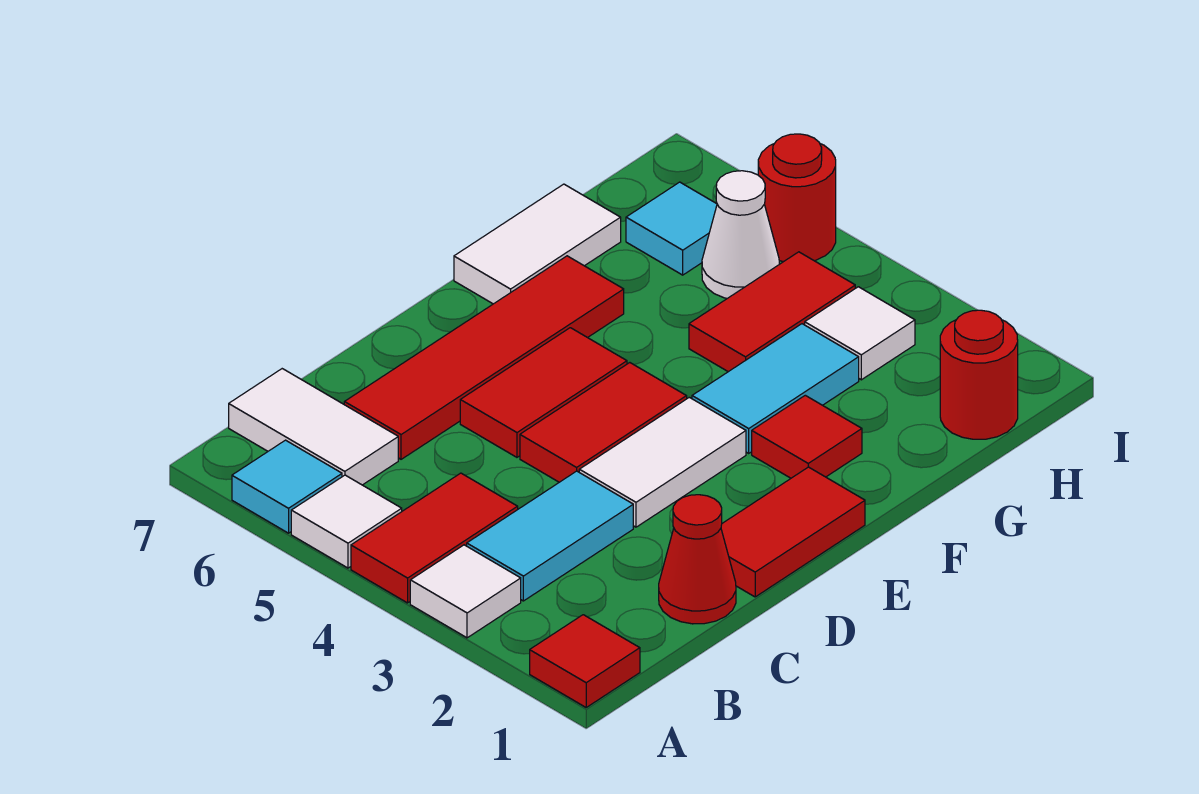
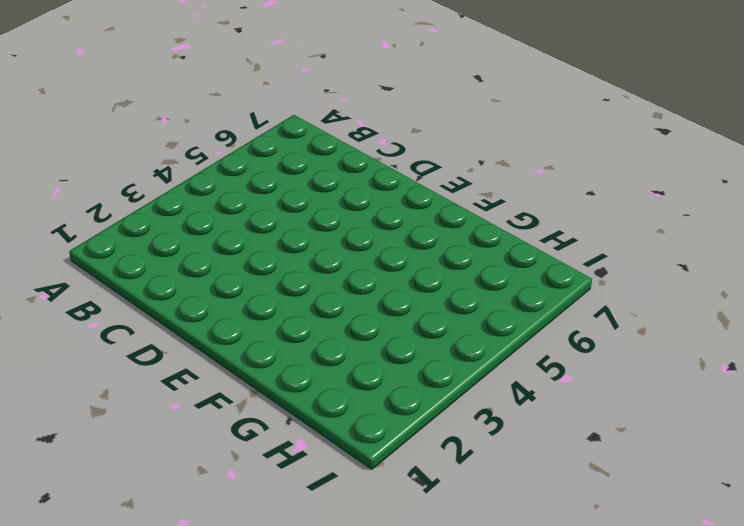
none -> red tile A1 level 1
none -> white tile A3 level 1
none -> red tile A4:B4 level 1

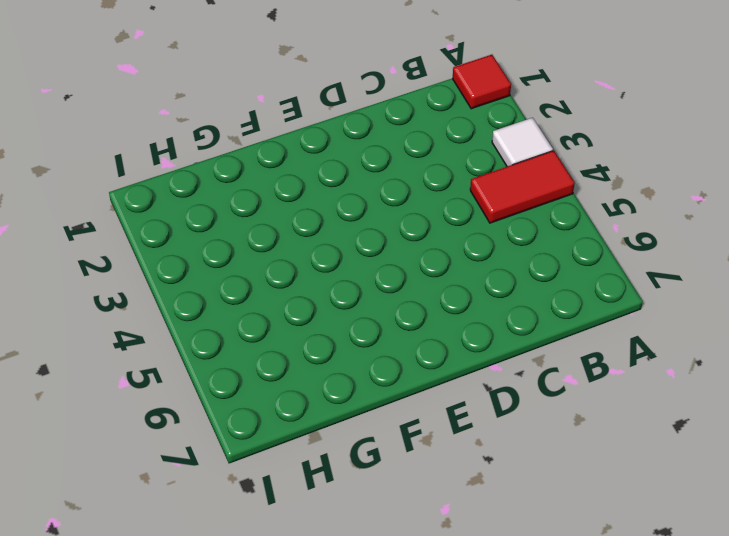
none -> white tile A5 level 1
none -> cyan tile A6 level 1
none -> cyan tile B3:C3 level 1

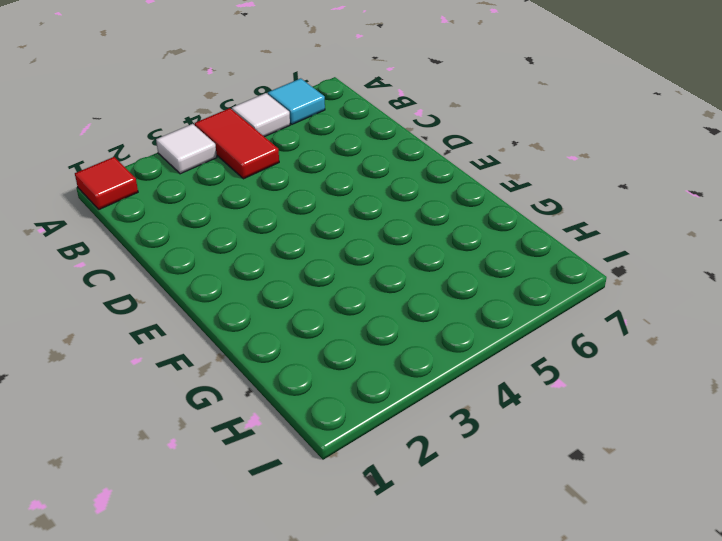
none -> cyan tile B3:C3 level 1
none -> white tile B6:B7 level 1
none -> red cone C1 level 1

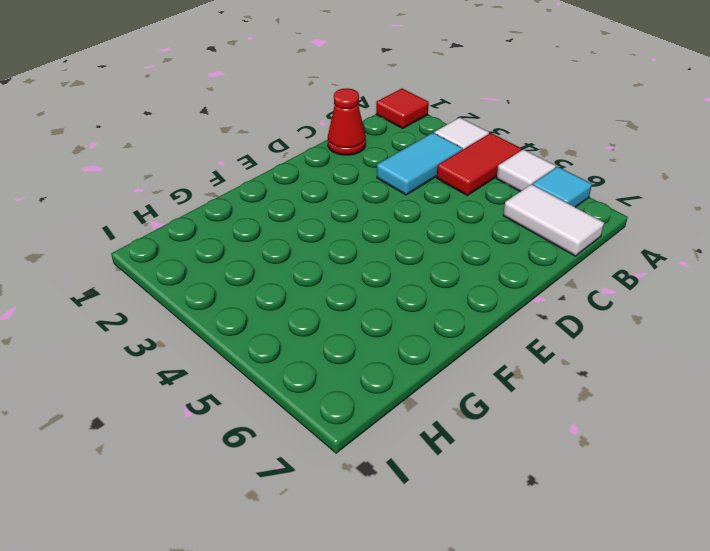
none -> red tile C6:F6 level 1
none -> red tile D1:E1 level 1
none -> white tile D3:E3 level 1

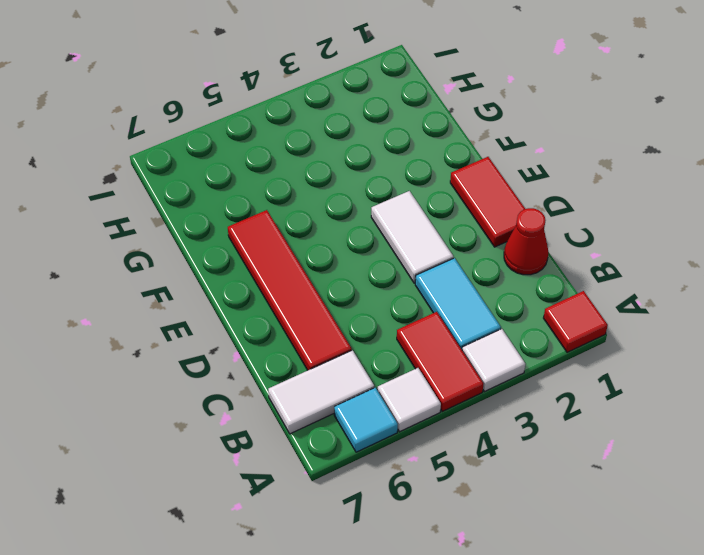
none -> red tile D4:E4 level 1
none -> red tile D5:E5 level 1
none -> red tile F2 level 1

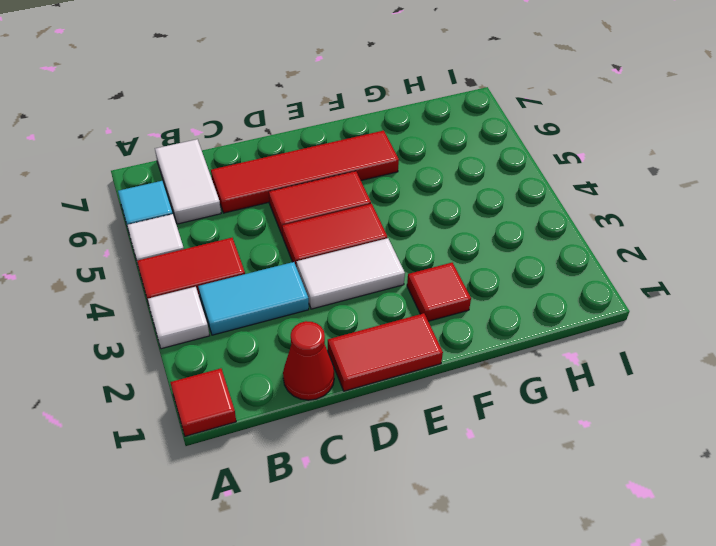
none -> cyan tile F3:G3 level 1
none -> white tile F7:G7 level 1
none -> red tile G4:H4 level 1

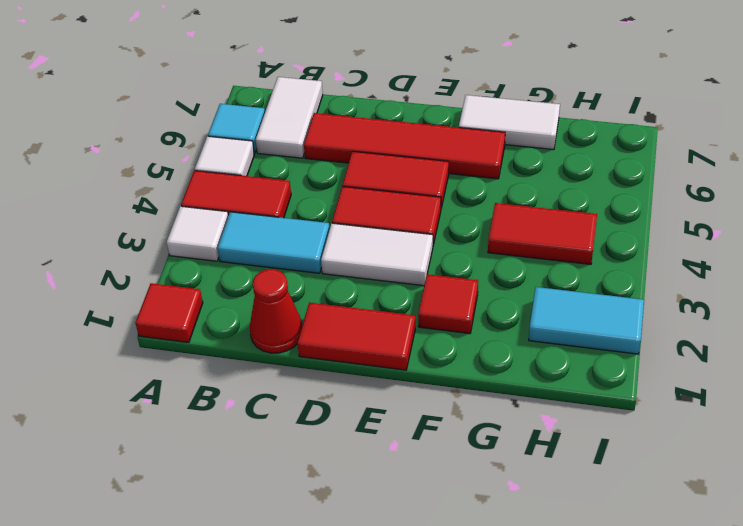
cyan tile H2:I2 level 1 -> cyan tile F3:G3 level 1
none -> red round brick H1 level 1
none -> white tile H3 level 1
none -> white cone H5 level 1

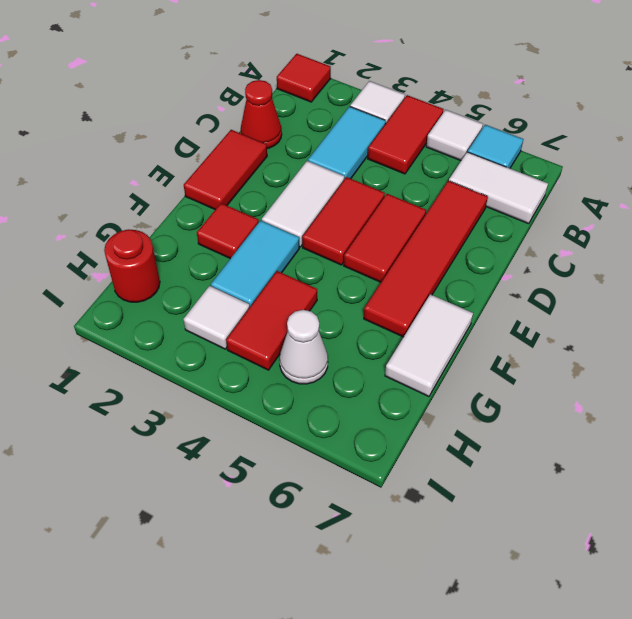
none -> cyan tile H6 level 1
none -> red round brick I5 level 1

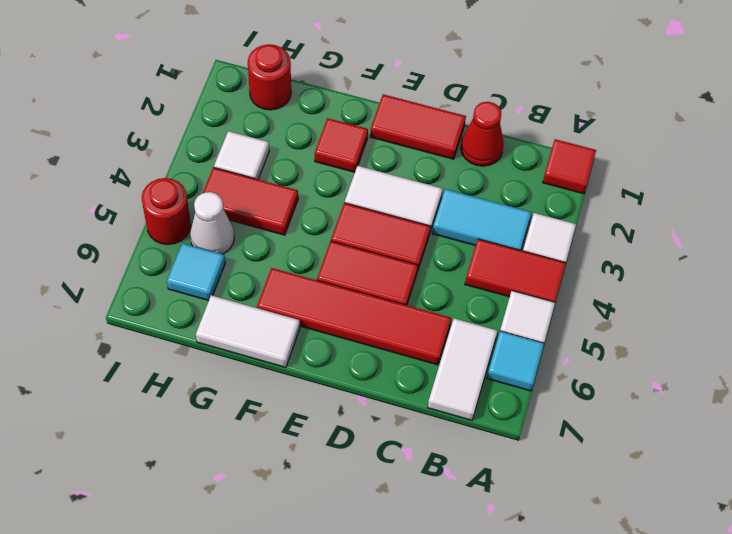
none -> cyan tile F3:G3 level 1

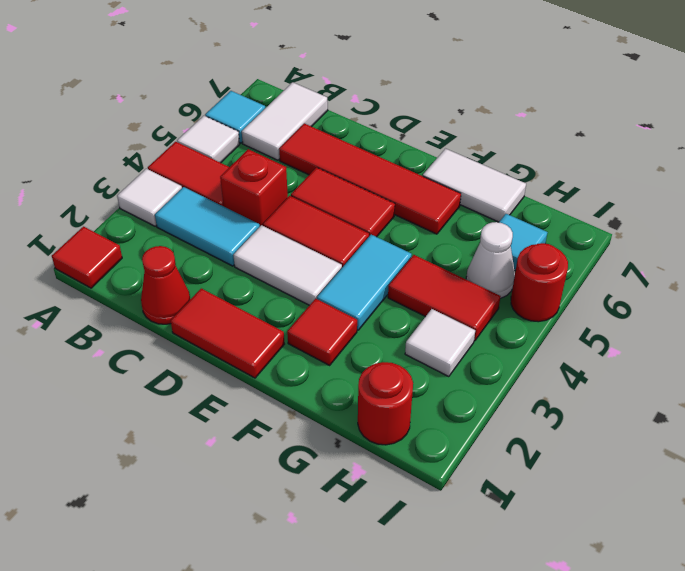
red brick C4 level 1 -> none
cyan tile F3:F4 level 1 -> cyan tile F3:G3 level 1

